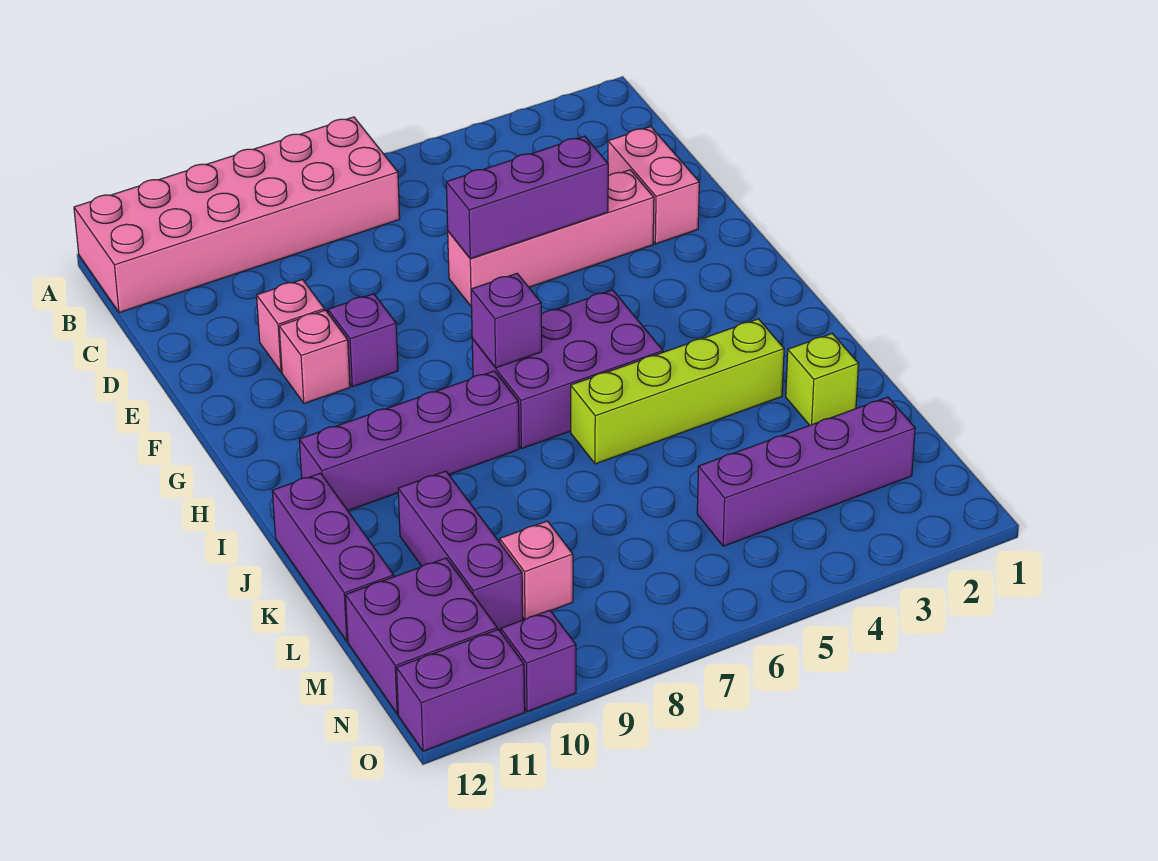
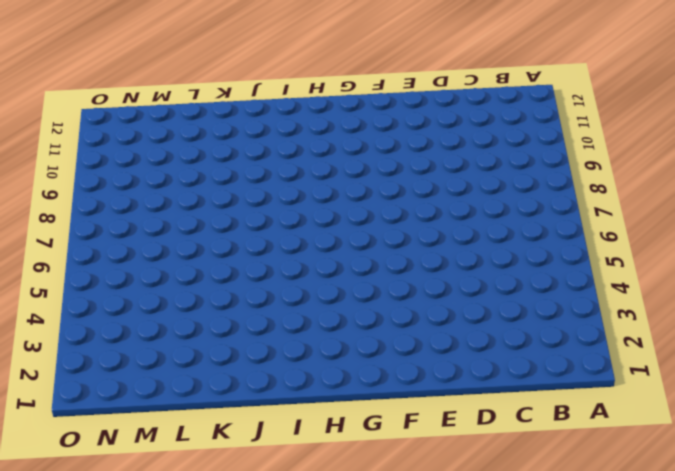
none -> pink brick A7:B12 level 1
none -> pink brick D2:E2 level 1
none -> pink brick E3:E6 level 1

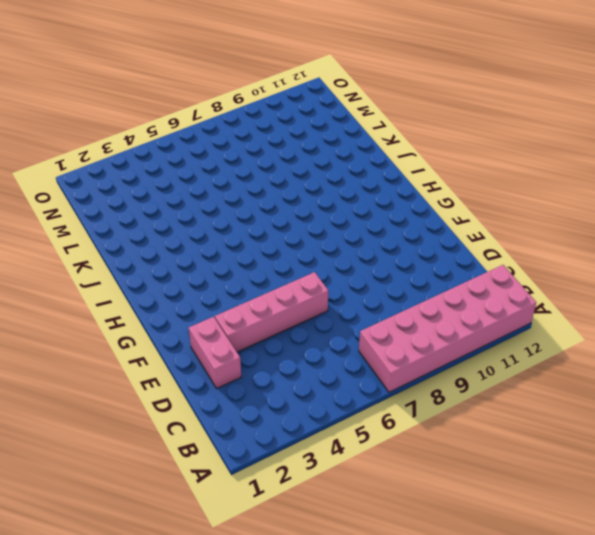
none -> pink brick E10 level 1
none -> purple brick F9 level 1
none -> pink brick F10 level 1

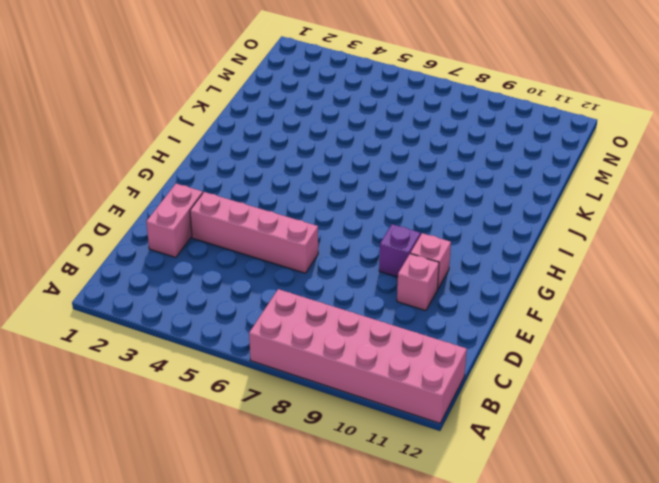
none -> purple brick H5:I7 level 1
none -> purple brick I8:I11 level 1
none -> lime brick J3:J6 level 1

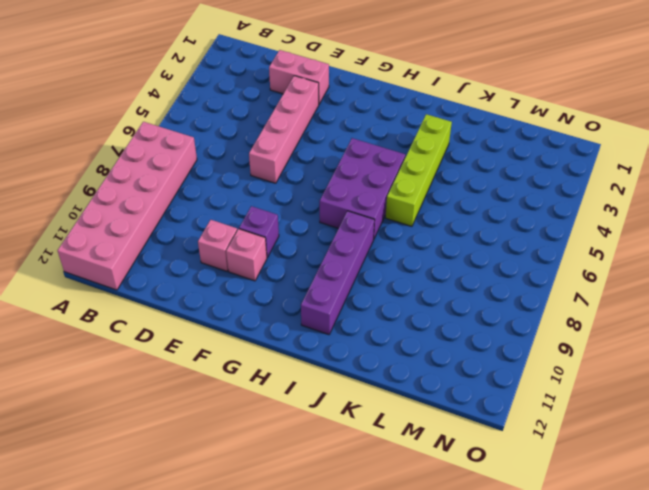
none -> purple brick J12:L12 level 1
none -> lime brick K2 level 1
none -> purple brick K10:M10 level 1

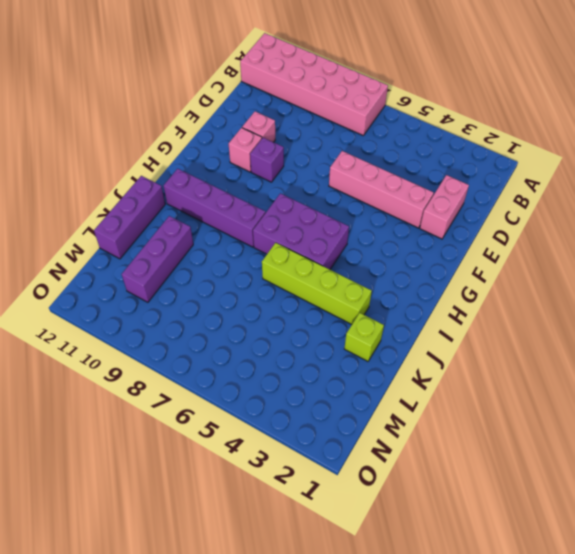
none -> purple brick M2:M5 level 1
none -> pink brick M9 level 1
none -> purple brick M11:N12 level 1

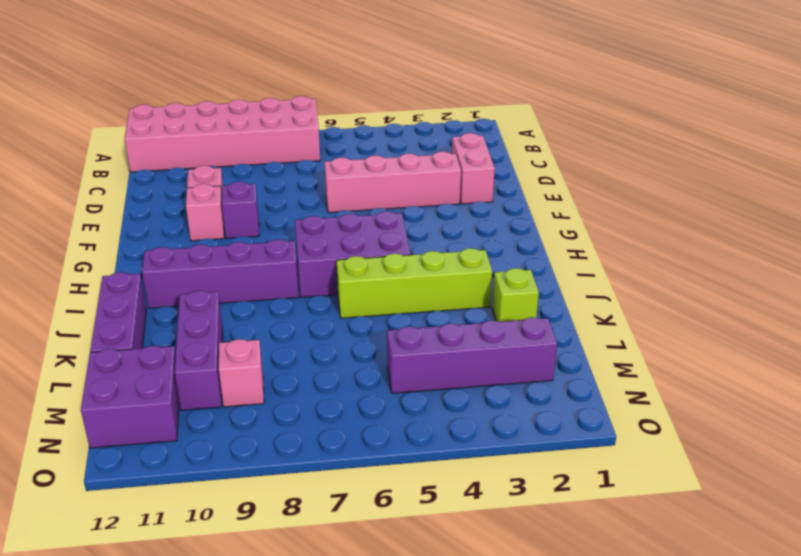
none -> purple brick O10 level 1
none -> purple brick O11:O12 level 1
none -> purple brick E4:E6 level 2

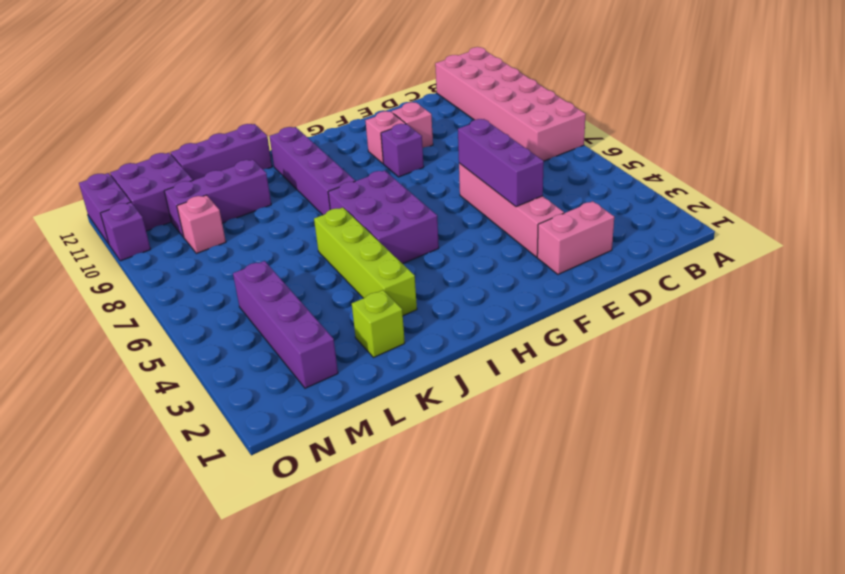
none -> purple brick H7 level 2

